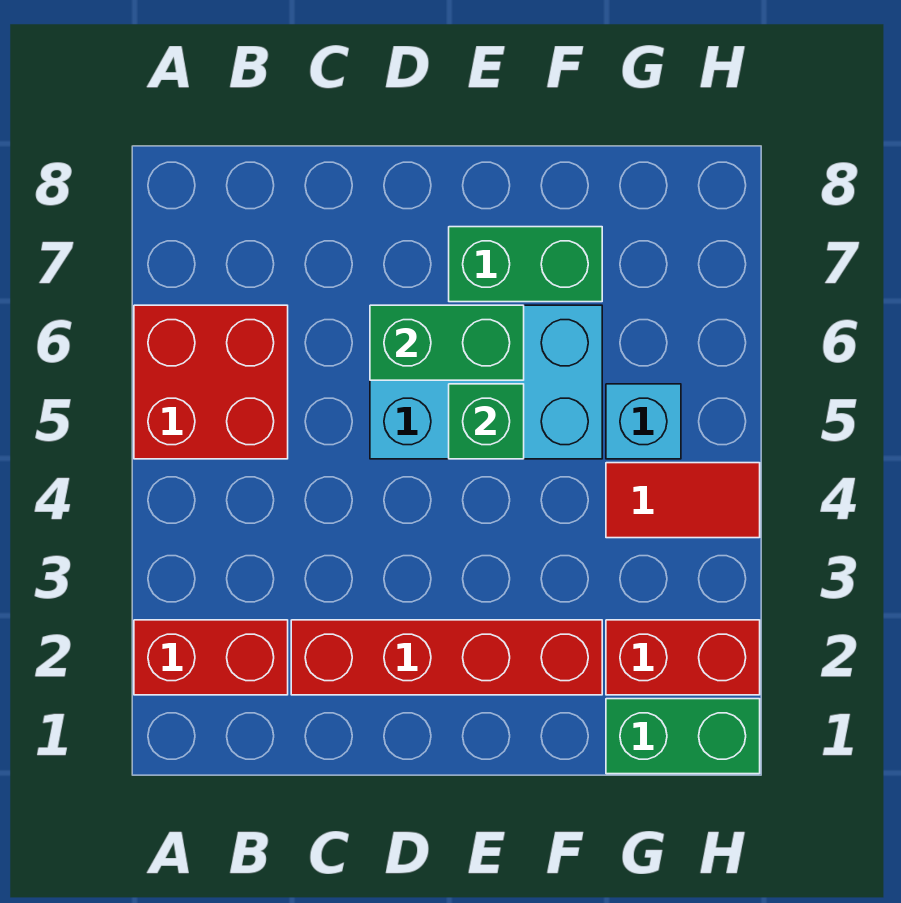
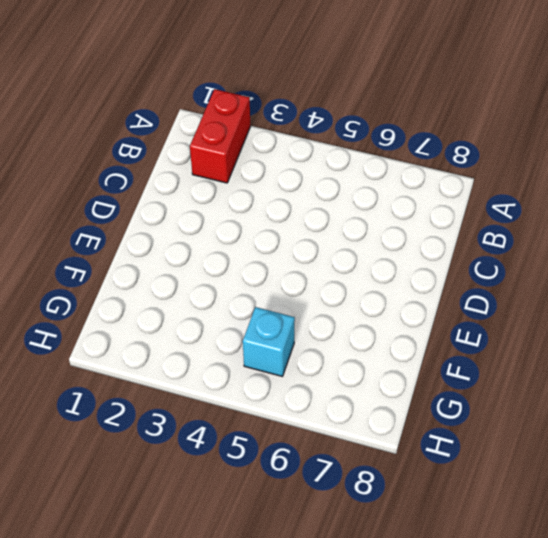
none -> red brick A5:B6 level 1
none -> red brick C2:F2 level 1

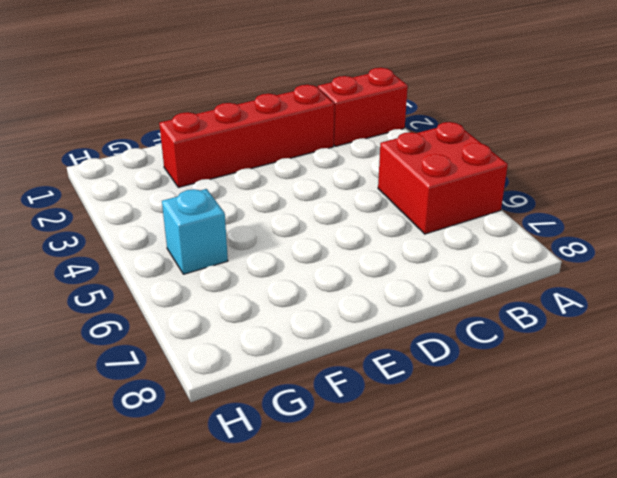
none -> cyan brick D5:F6 level 1
none -> green brick E7:F7 level 1

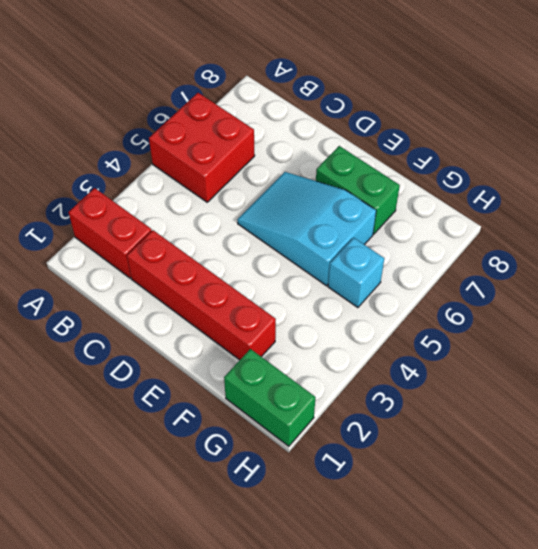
cyan slope D5:F6 level 1 top F -> cyan brick D5:F6 level 1
none -> red brick G2:H2 level 1
none -> red tile G4:H4 level 1

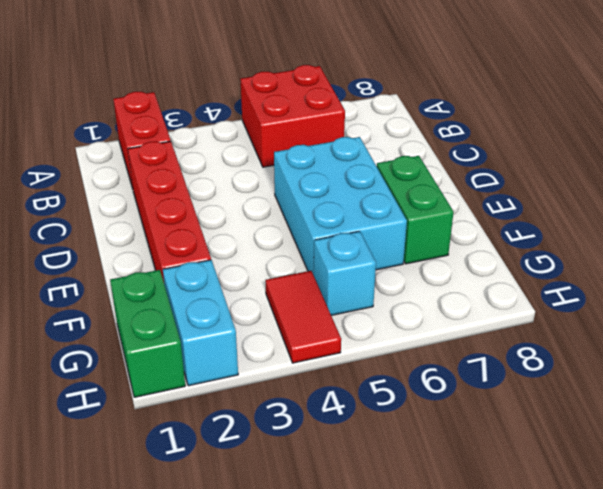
cyan brick G2:H2 level 1 -> red brick G2:H2 level 1
none -> green brick D6:E6 level 2
none -> green brick E5 level 2

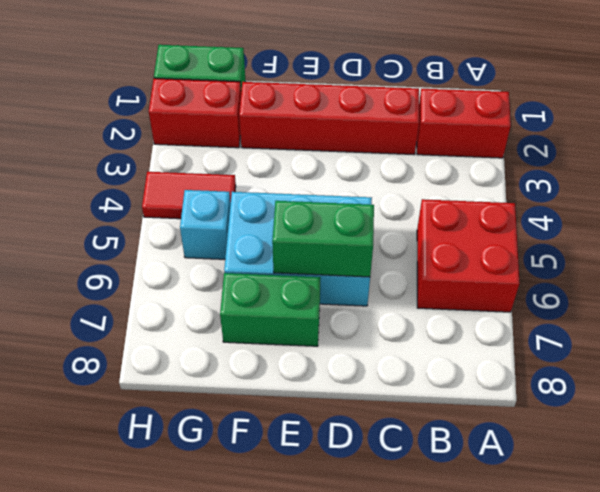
none -> green brick E5 level 2

